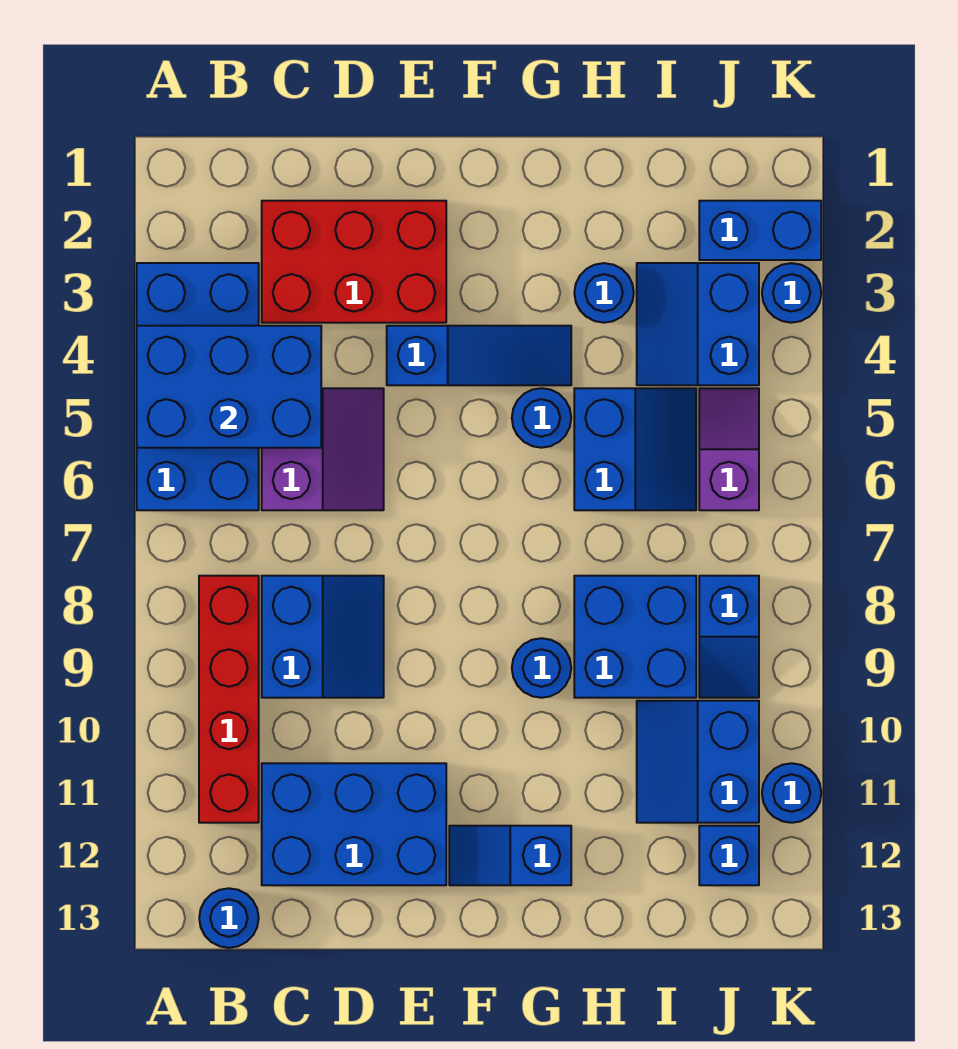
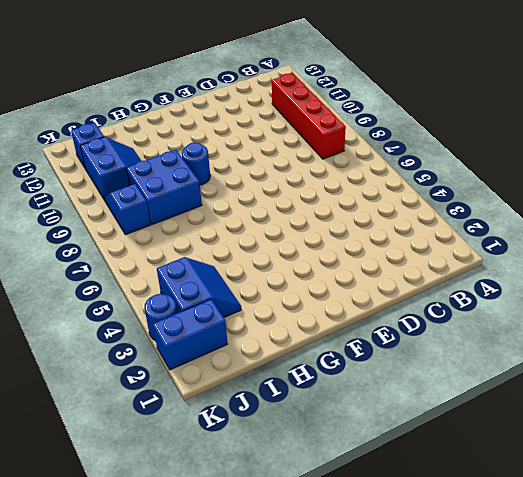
none -> blue brick A3:B6 level 1
none -> blue round brick B13 level 1
none -> red brick C2:E3 level 1

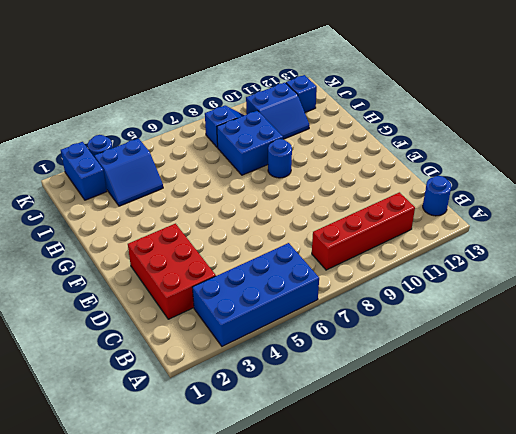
none -> purple slope C5:D6 level 1 top C
none -> blue slope C8:D9 level 1 top C
none -> blue brick C11:E12 level 1

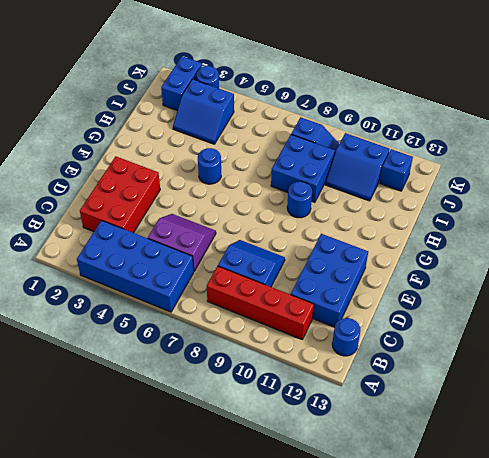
none -> blue slope E4:G4 level 1 top E
none -> blue slope F12:G12 level 1 top G
none -> blue round brick H3 level 1

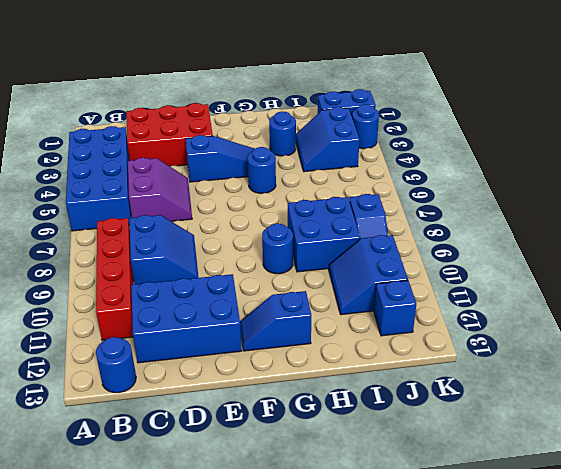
none -> blue slope H5:I6 level 1 top H
none -> purple slope J5:J6 level 1 top 6
none -> blue round brick K11 level 1

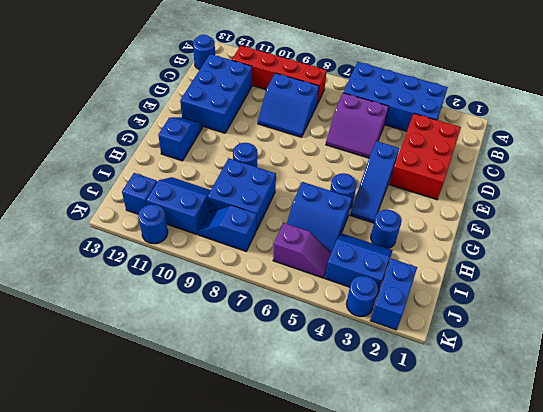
none -> blue brick A4:C5 level 2

